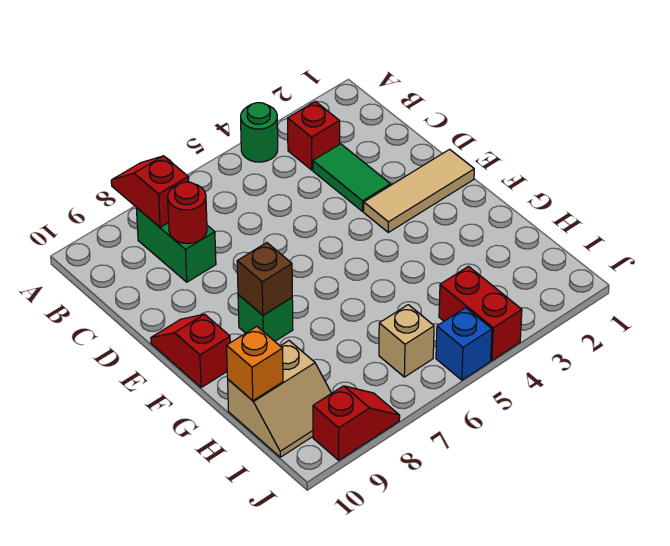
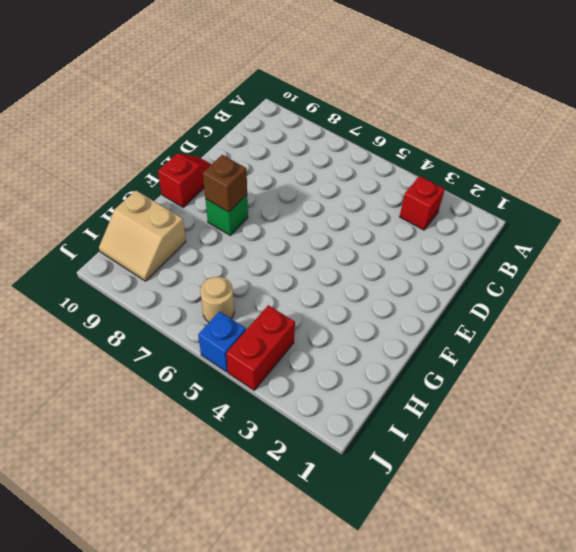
tan round brick I6 level 1 -> tan brick I6 level 1
none -> green round brick A4 level 1
none -> green brick B8:C8 level 1
none -> green tile C3:D3 level 1

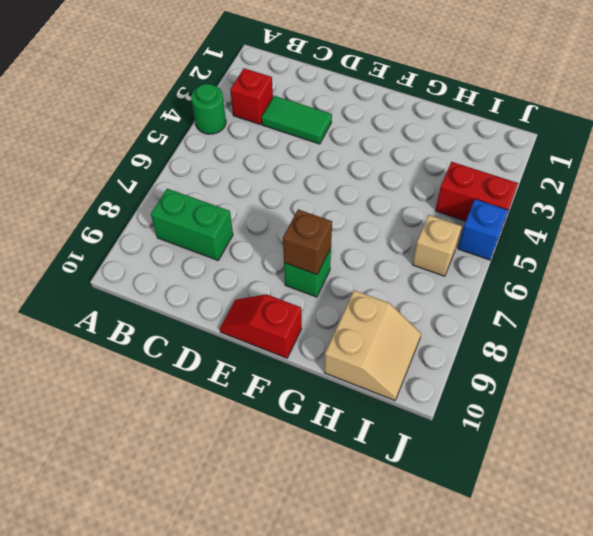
none -> tan tile E1:E3 level 1
none -> red slope J8:J9 level 1 top 9
none -> red slope A8:B8 level 2 top B

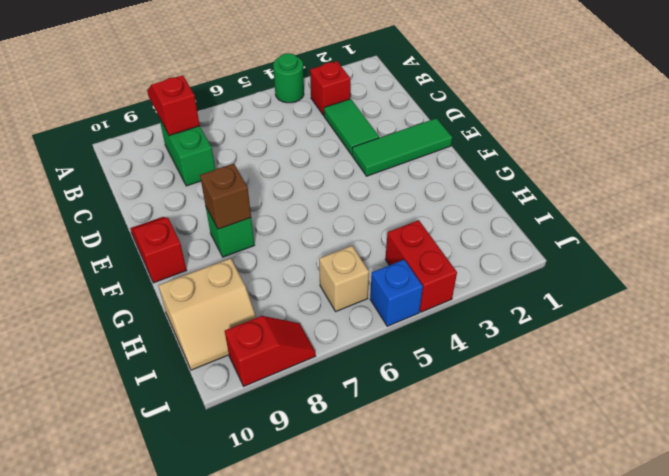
green tile E1:E3 level 1 -> tan tile E1:E3 level 1
none -> red round brick C8 level 2
none -> orange brick H10 level 2

